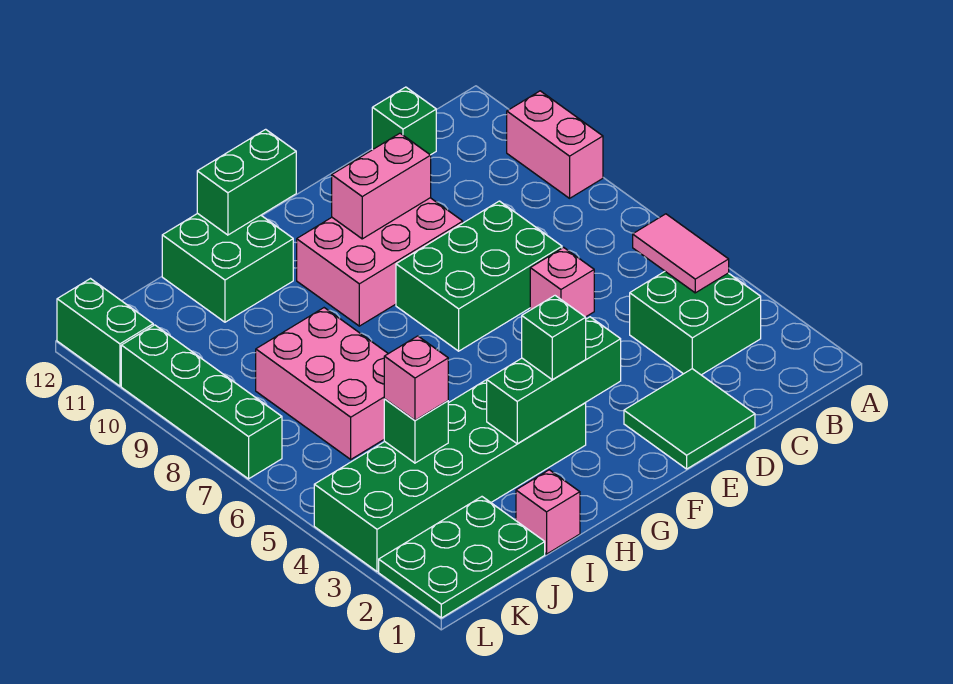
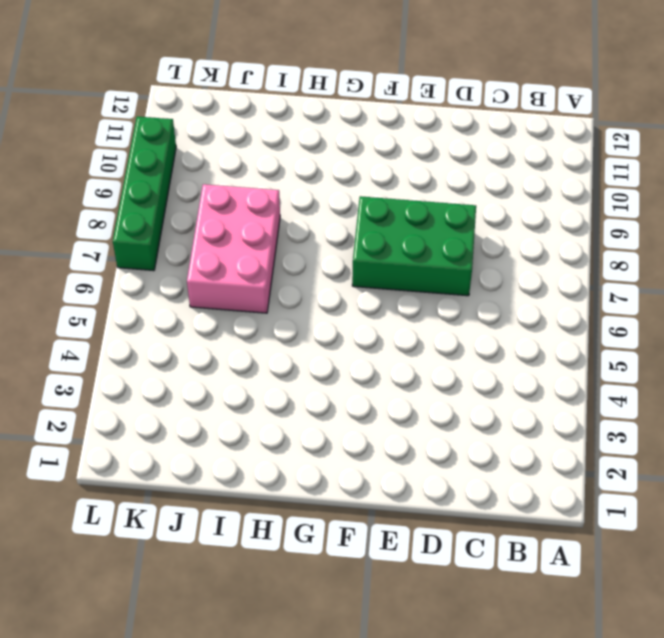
none -> pink brick A9:A10 level 1
none -> green brick B3:C4 level 1
none -> green brick C12 level 1

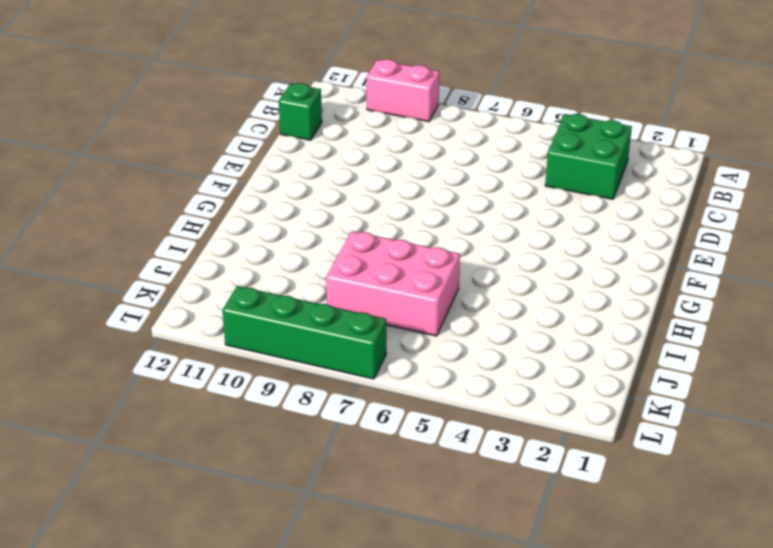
none -> green tile D1:E2 level 1
none -> pink brick D6 level 1
none -> green brick D7:F8 level 1

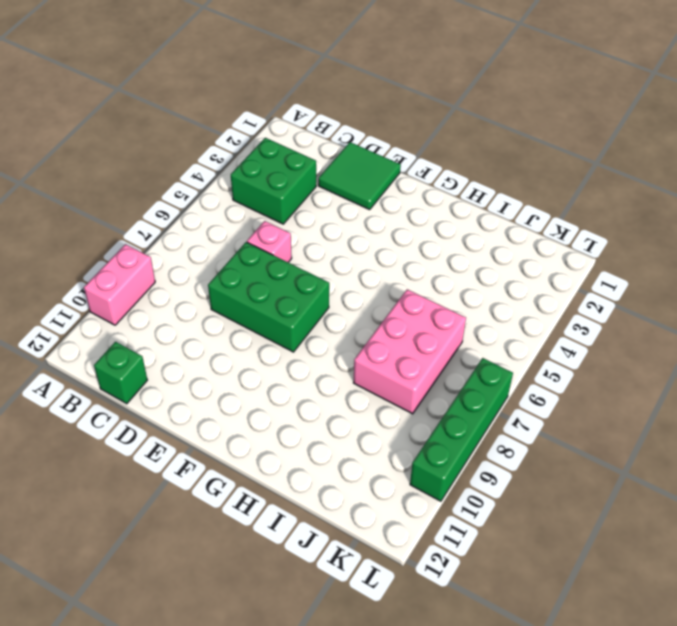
none -> pink brick E9:G10 level 1
none -> green brick G3:L4 level 1
none -> green brick H11:I12 level 1

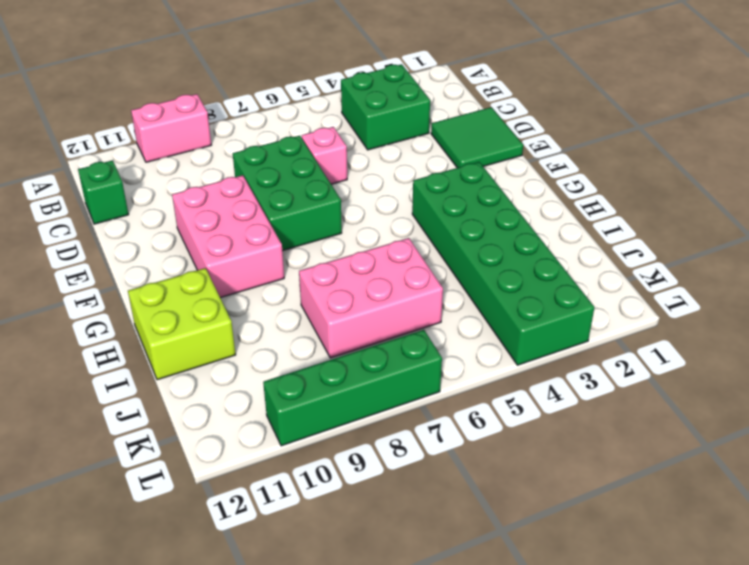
lime brick H11:I12 level 1 -> green brick H11:I12 level 1
none -> pink brick I1 level 1
none -> green plate J1:L2 level 1
none -> green brick L11:L12 level 1

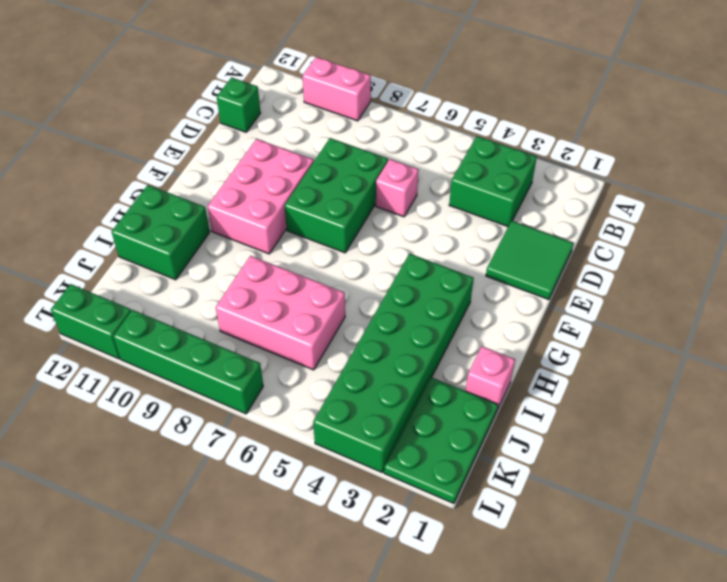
none -> pink tile B4:B5 level 2
none -> pink brick E10:F10 level 2
none -> green brick F3:H3 level 2

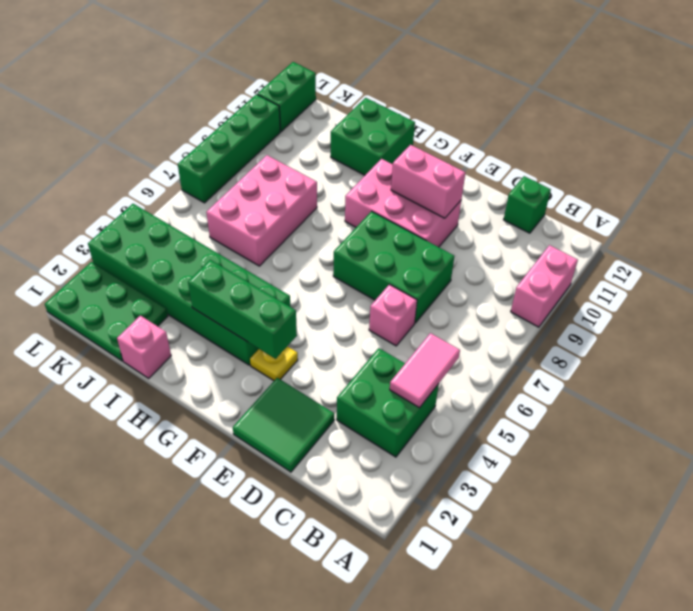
yellow plate F3 level 1 -> none
none -> green brick G12:H12 level 2
none -> green brick J4 level 2
none -> green brick G3 level 3

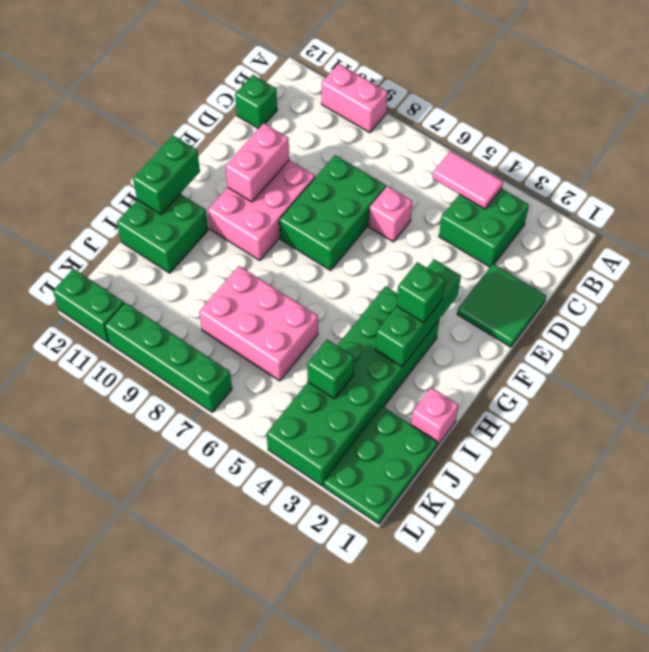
none -> pink brick J4 level 3

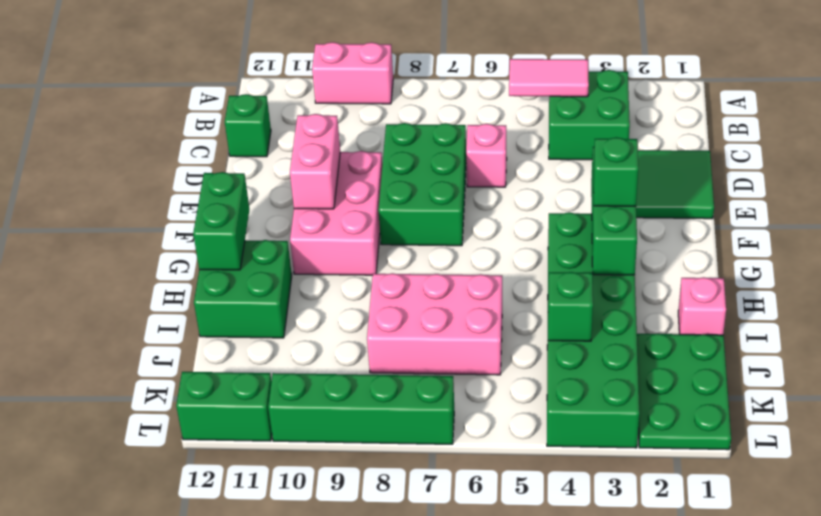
none -> pink brick J4 level 3

